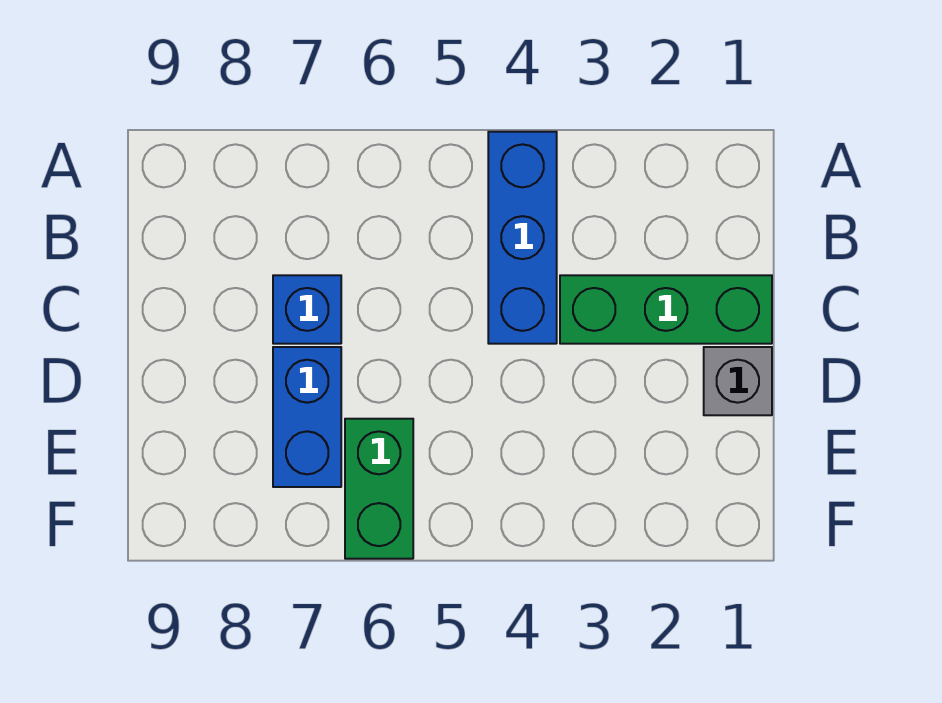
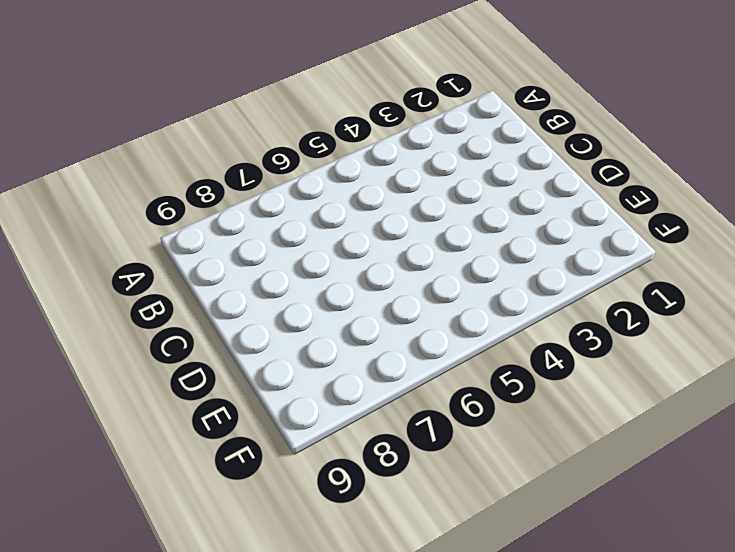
none -> blue brick A4:C4 level 1
none -> green brick C1:C3 level 1

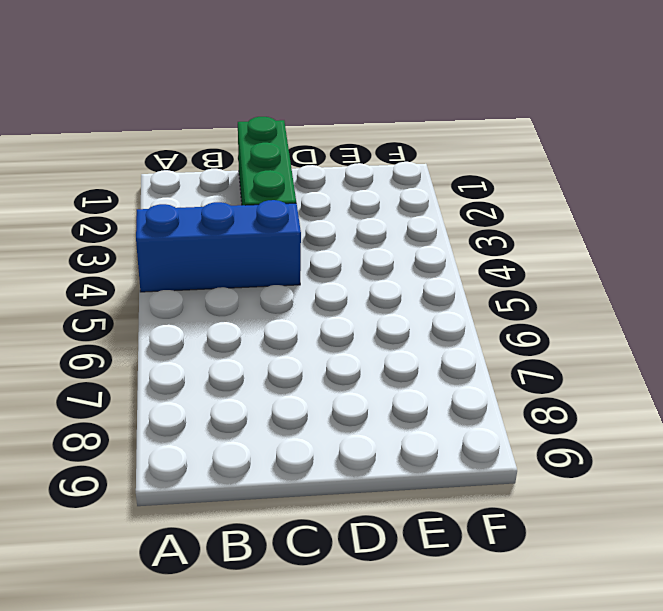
none -> blue brick C7 level 1
none -> grey brick D1 level 1

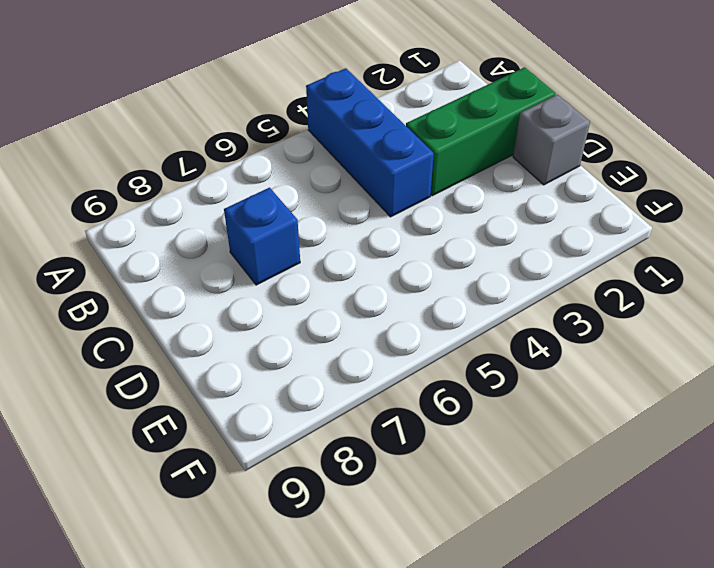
none -> blue brick D7:E7 level 1
none -> green brick E6:F6 level 1

